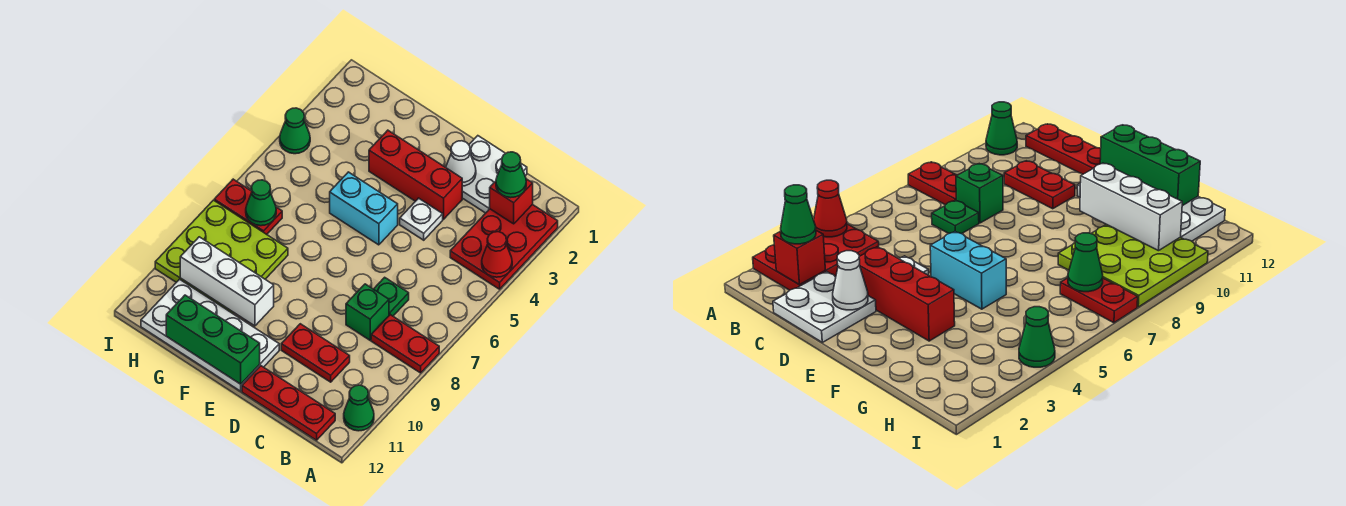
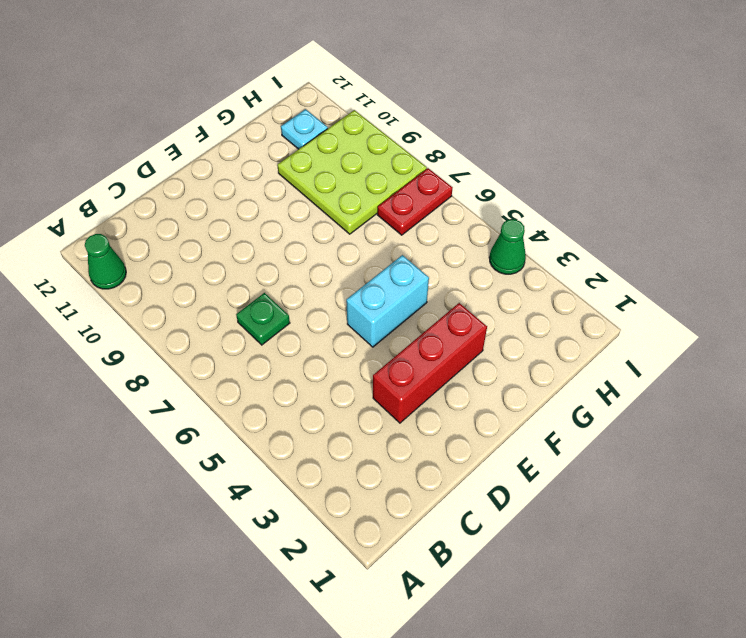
cyan plate H11 level 1 -> white plate E11:H12 level 1
none -> red plate A2:B4 level 1
none -> red plate A8:B8 level 1
none -> red plate B12:D12 level 1

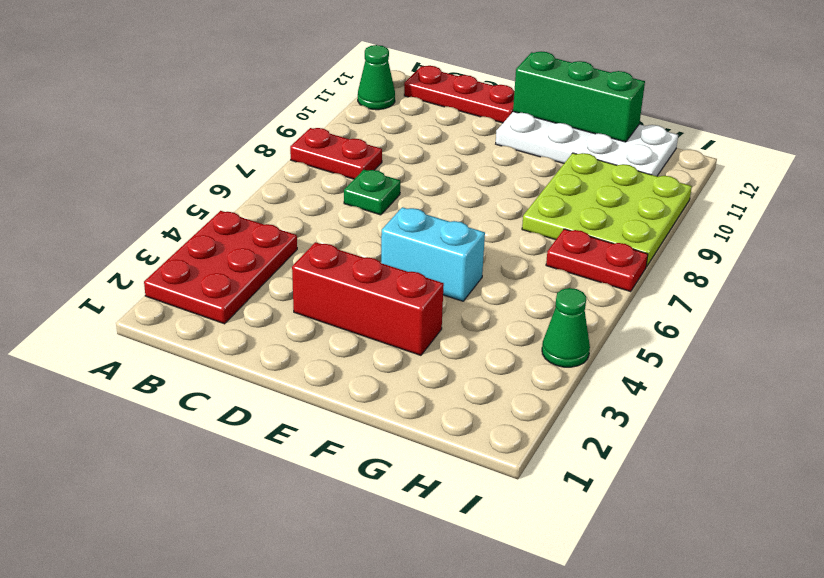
none -> white plate C1:D2 level 1
none -> green brick C8 level 1
none -> red plate C10:D10 level 1

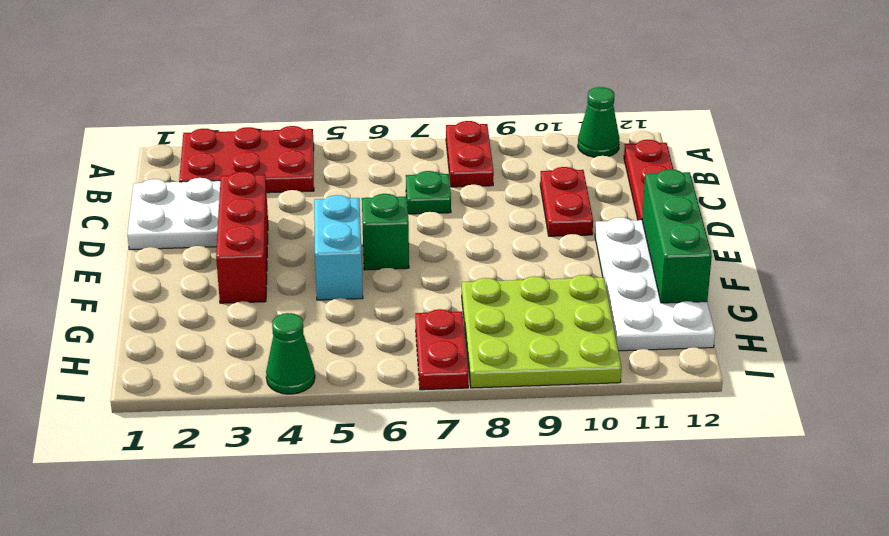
green brick E6 level 1 -> green brick C8 level 1
none -> white plate D4 level 1
none -> red cone A4 level 2
none -> red brick B2 level 2

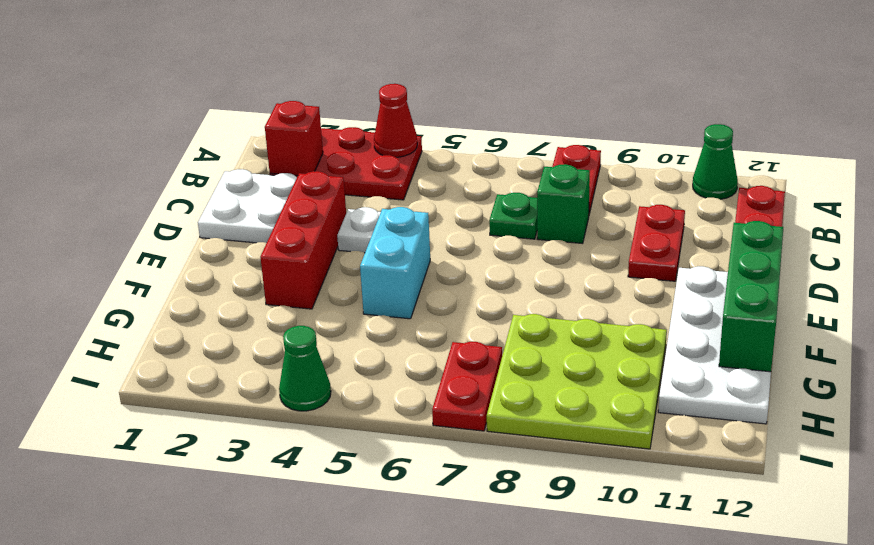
none -> white cone D2 level 2
none -> white brick F10:H10 level 2
none -> green cone H7 level 2

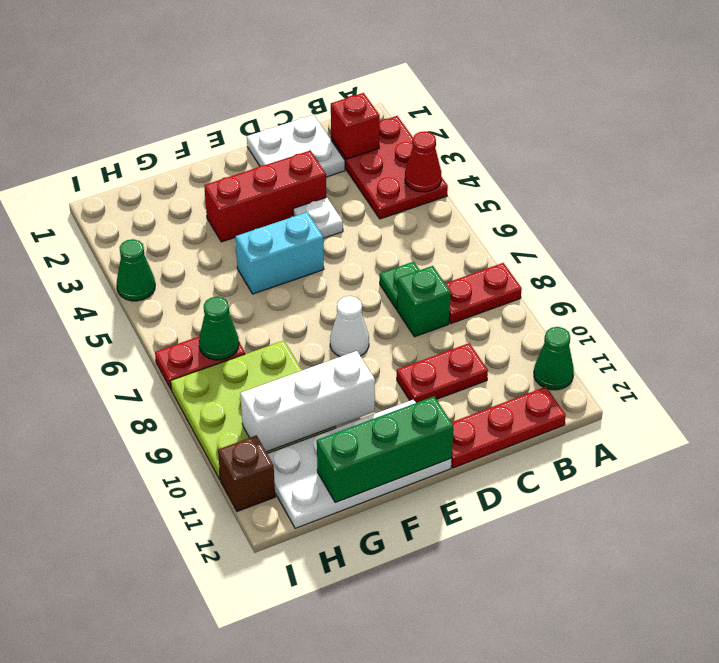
white cone E8 level 1 -> white cone D2 level 2
brown brick I11 level 1 -> none
none -> green cone B2 level 3

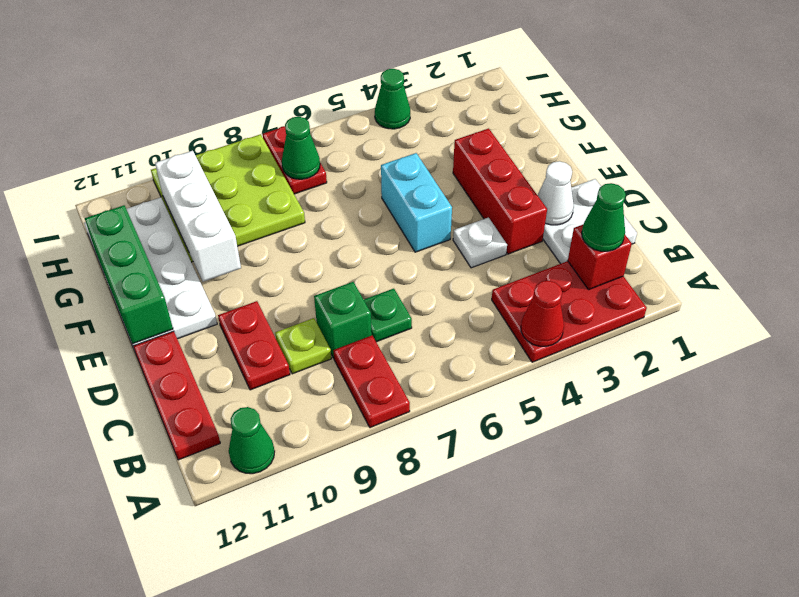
lime plate C9 level 1 -> none

